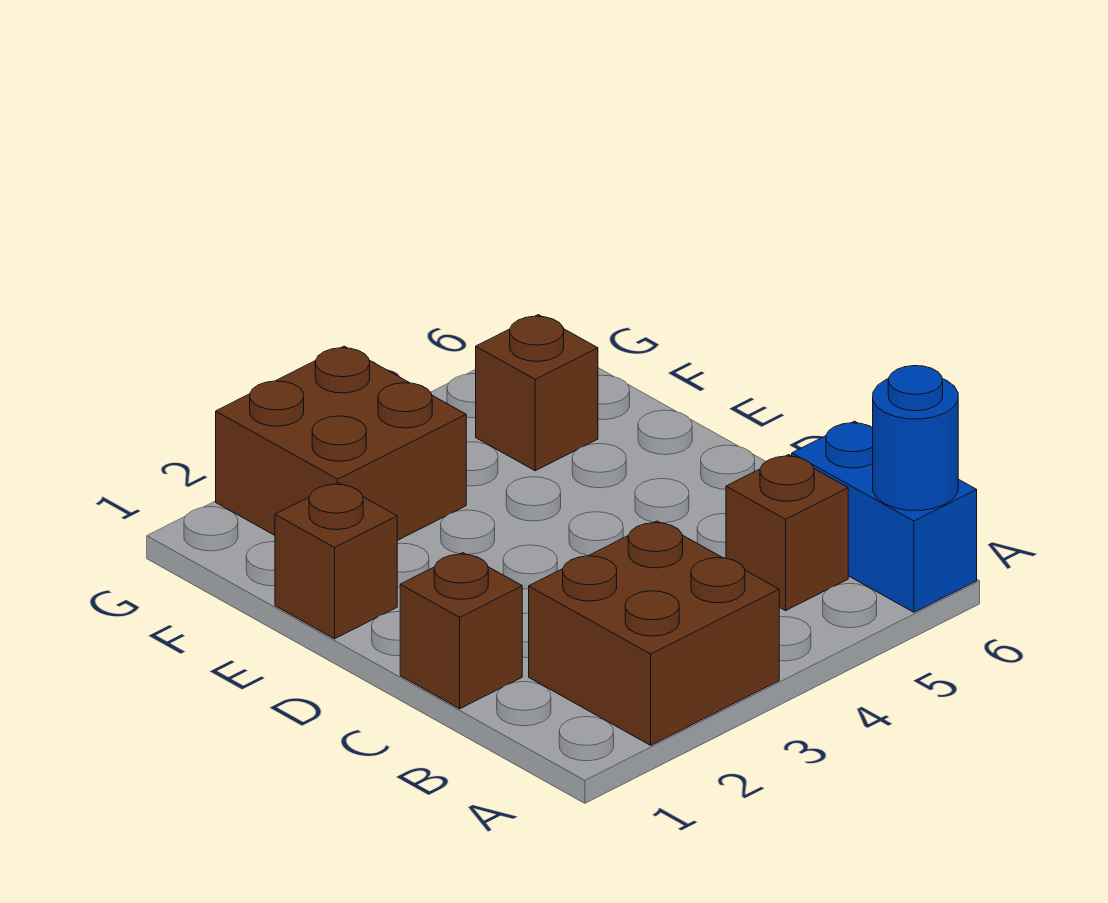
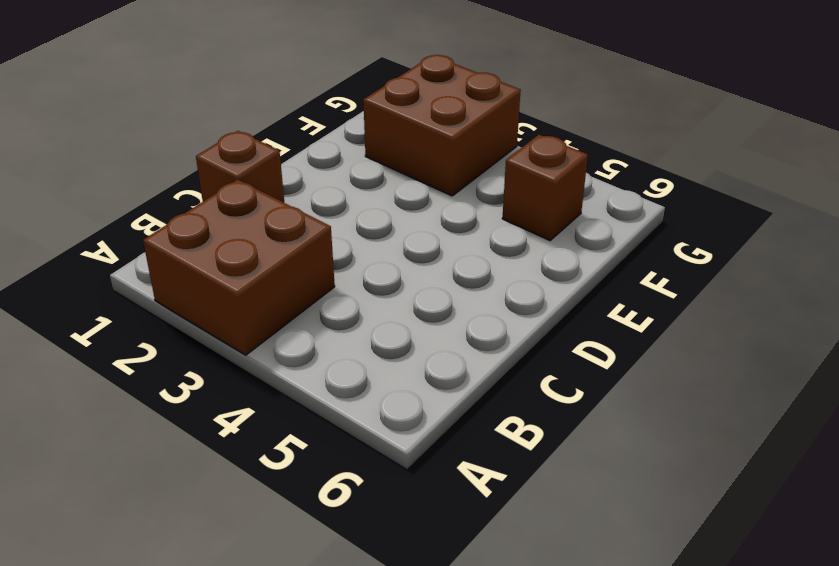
none -> blue brick A6:B6 level 1
none -> brown brick B5 level 1

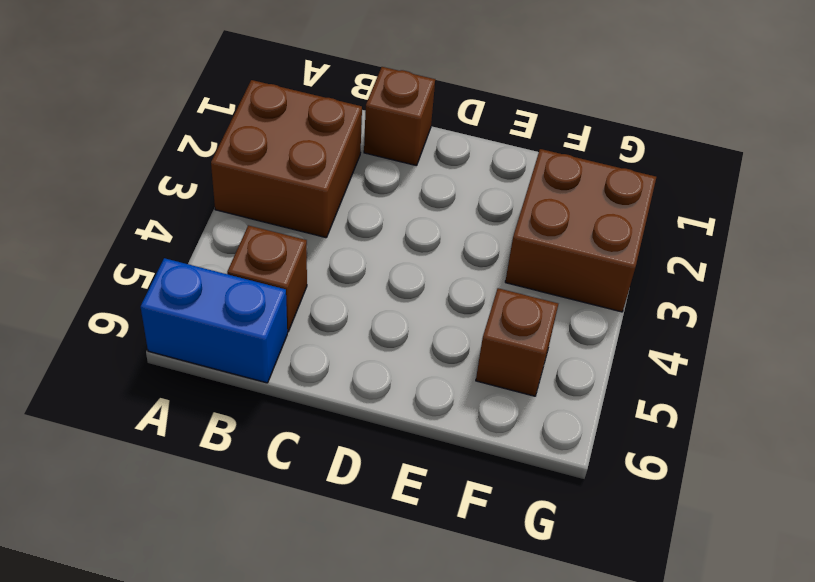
none -> brown brick E1 level 1
none -> blue round brick A6 level 2

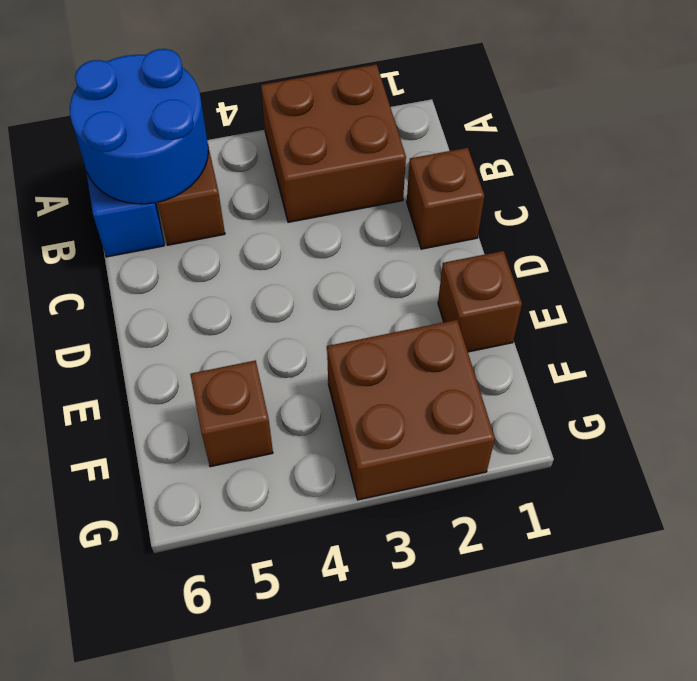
blue round brick A5:B6 level 2 -> blue round brick A6 level 2

